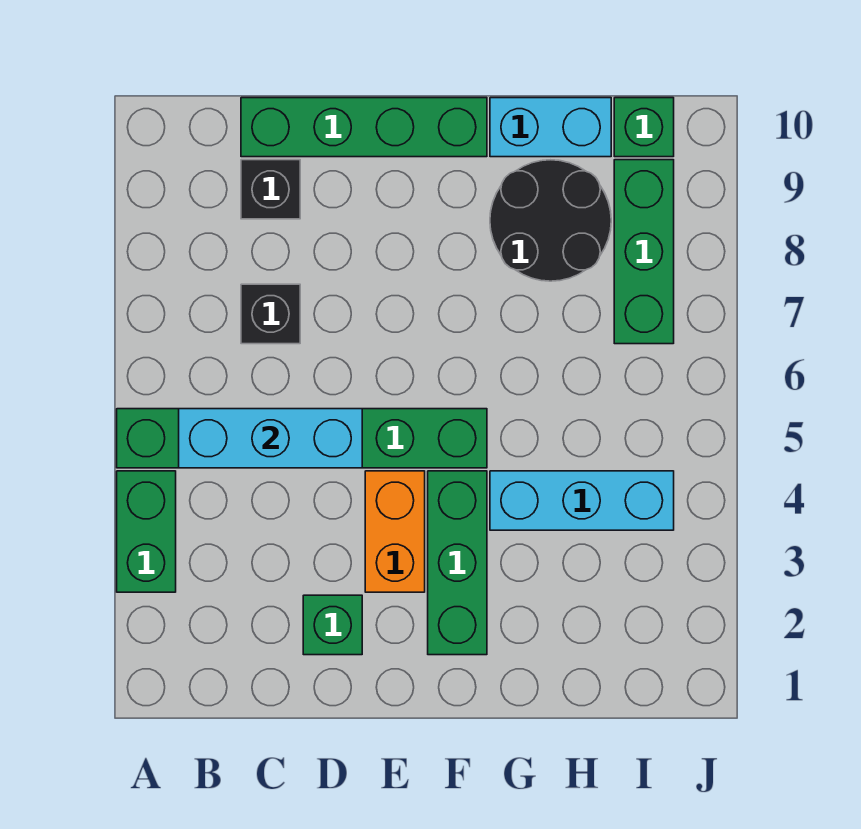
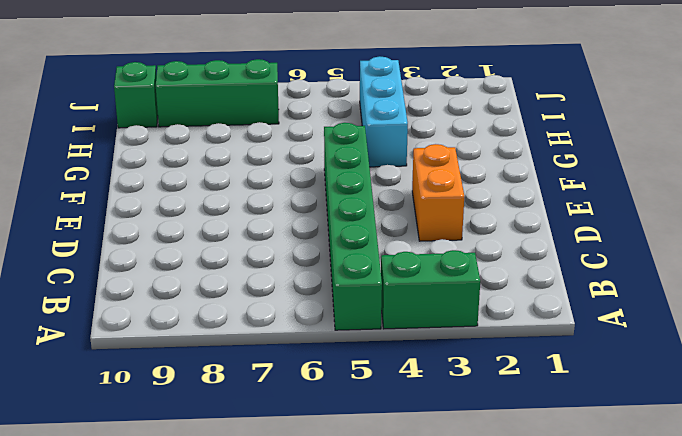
orange brick D3:E3 level 1 -> orange brick E3:E4 level 1
none -> black brick C7 level 1
none -> black brick C9 level 1
none -> green brick C10:F10 level 1

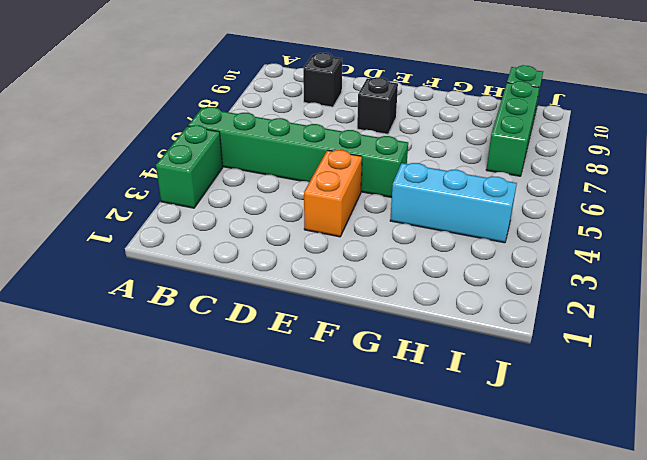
black brick E8 level 1 -> black brick C7 level 1
none -> green brick C10:F10 level 1
none -> green brick D2 level 1
none -> green brick F2:F4 level 1

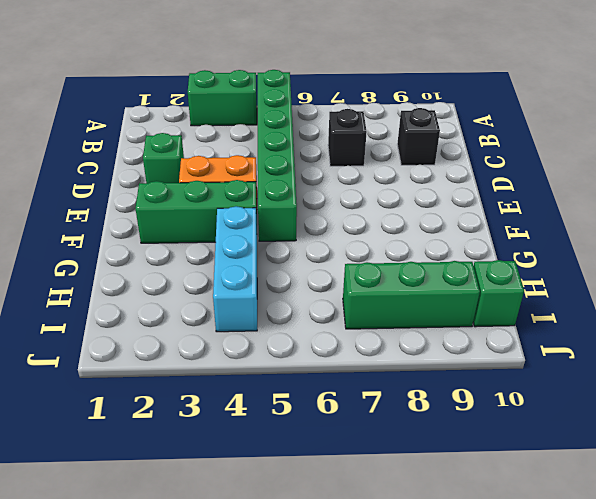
none -> green brick C10:F10 level 1
none -> black round brick G8:H9 level 1
none -> cyan brick G10:H10 level 1

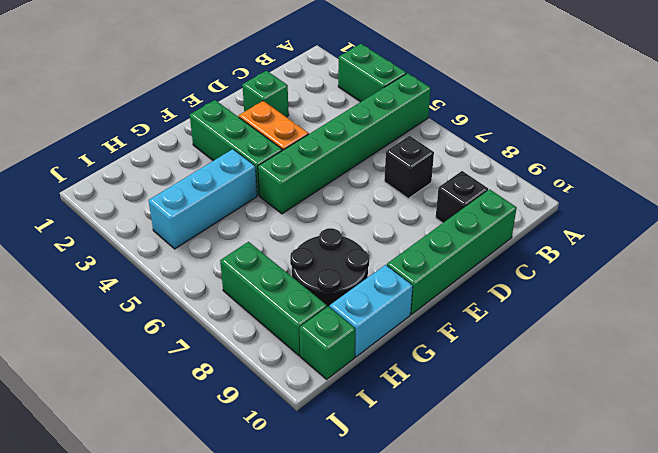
none -> cyan brick B5:D5 level 2

